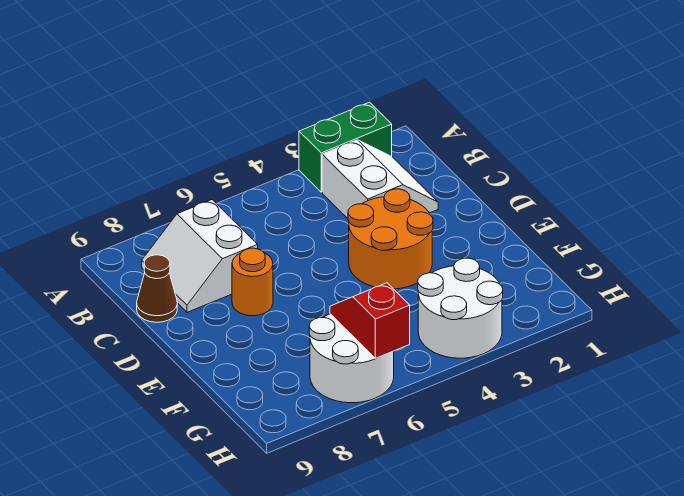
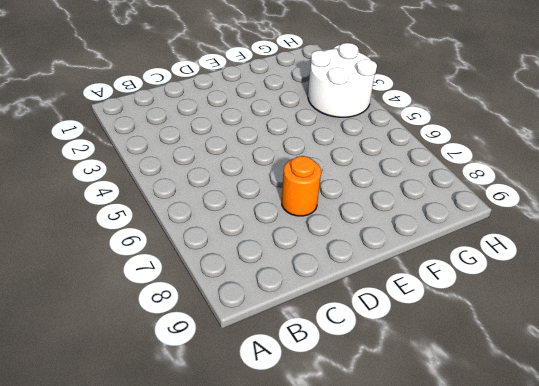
none -> green brick A2:A3 level 1
none -> white slope B2:C3 level 1 top 3

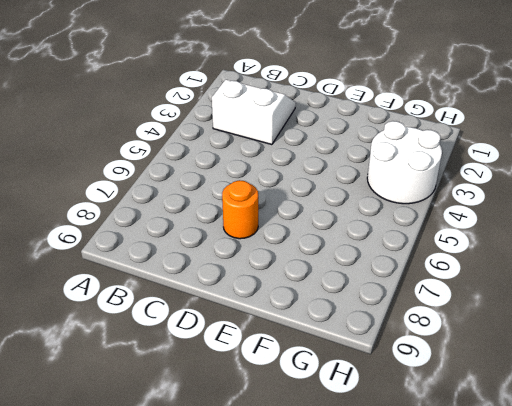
none -> green brick A2:A3 level 1
none -> white slope B7:C8 level 1 top 7

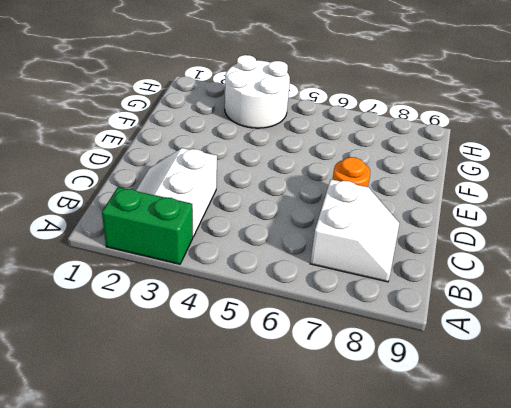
none -> brown cone C9 level 1
none -> orange round brick D3:E4 level 1

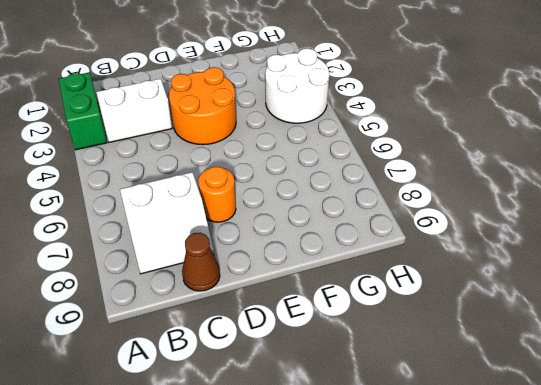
none -> white round brick G6:H7 level 1
none -> red slope G6:H6 level 2 top H

